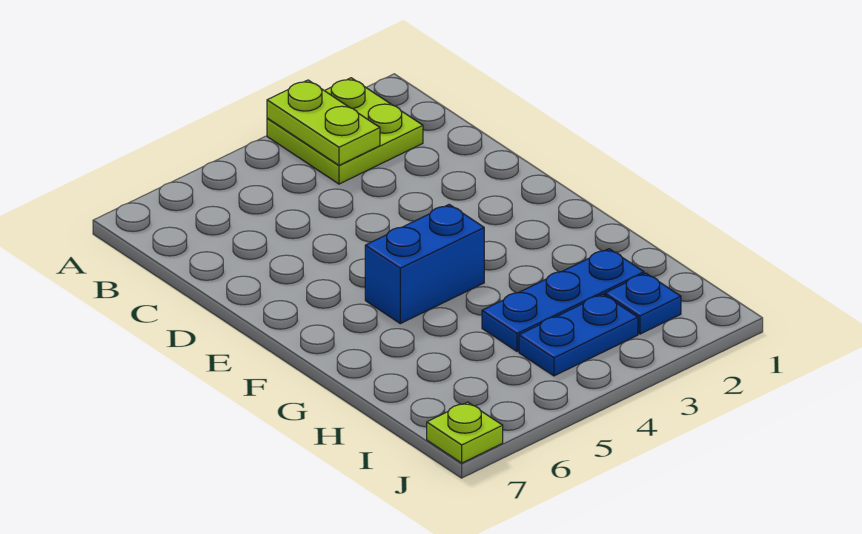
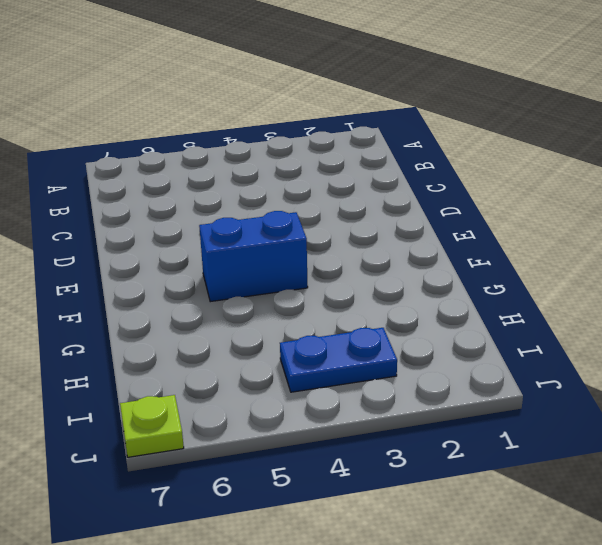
none -> lime plate A2:B3 level 1
none -> blue plate H2:H4 level 1

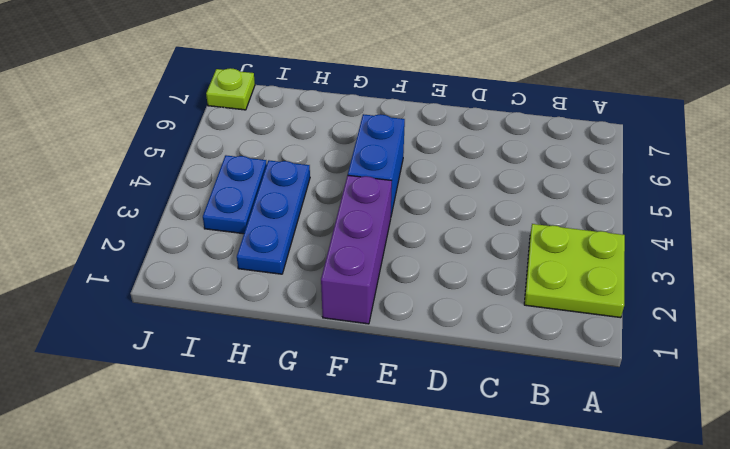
purple brick F1:F3 level 1 -> none
none -> blue plate I2 level 1
none -> lime plate A3:B3 level 2

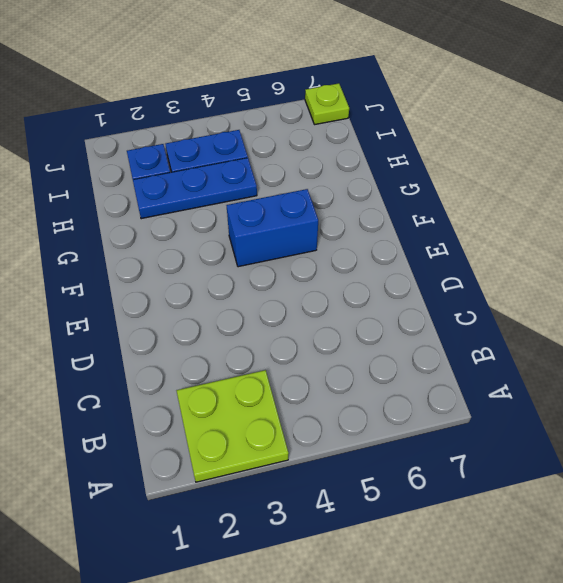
none -> lime plate A3:B3 level 2

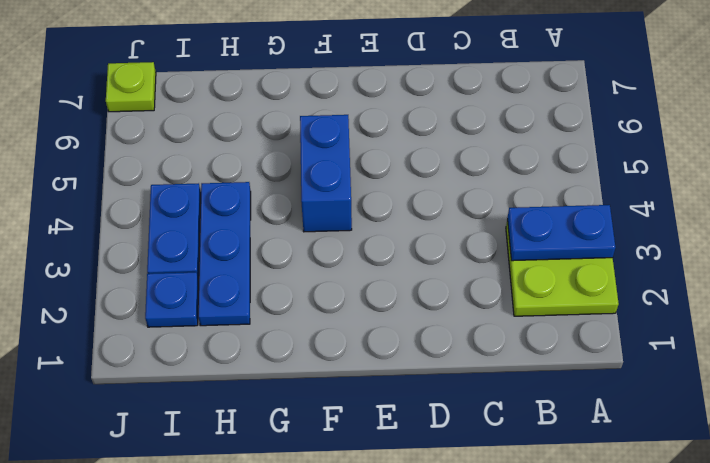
blue plate A3:B3 level 2 -> lime plate A3:B3 level 2

